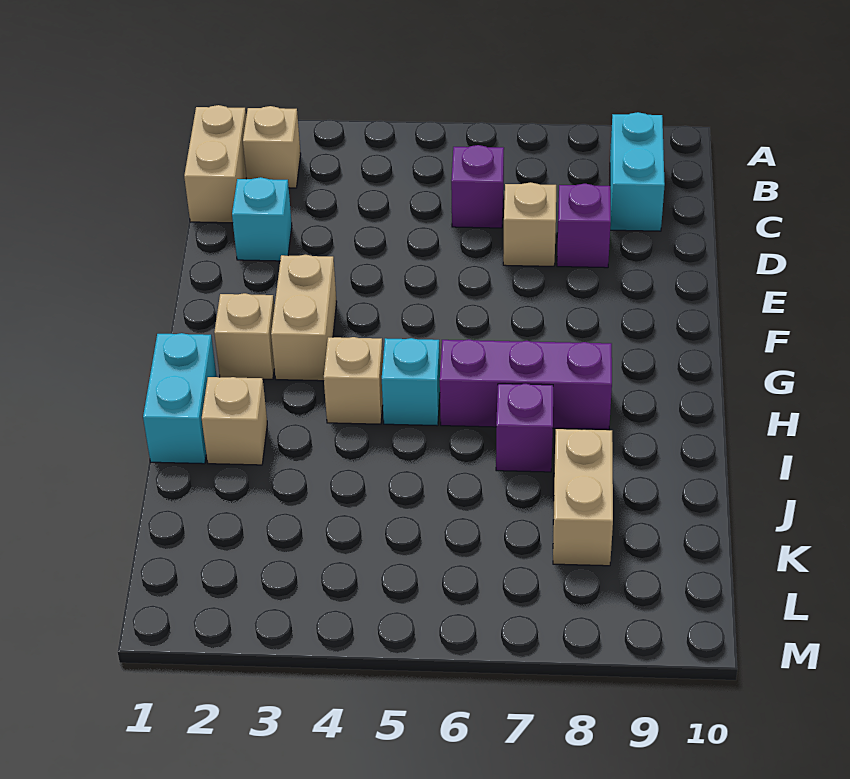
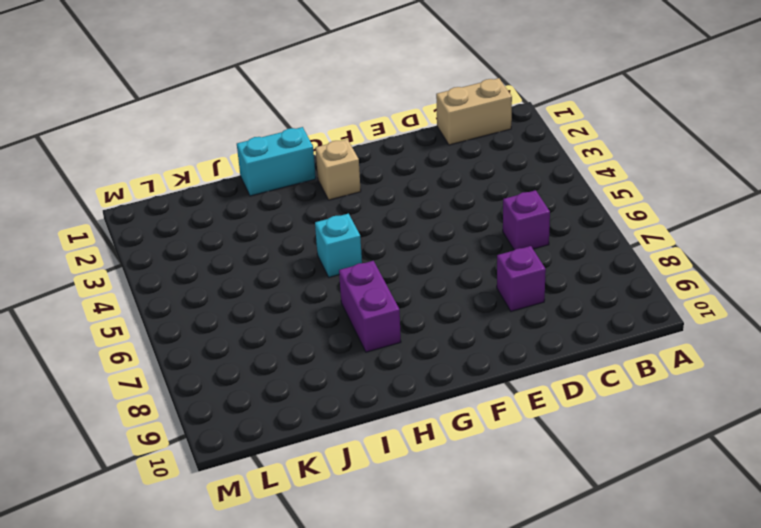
purple brick H7:H8 level 1 -> purple brick H6:H8 level 1
none -> tan brick B2 level 1
none -> cyan brick B9:C9 level 1
none -> cyan brick D2 level 1

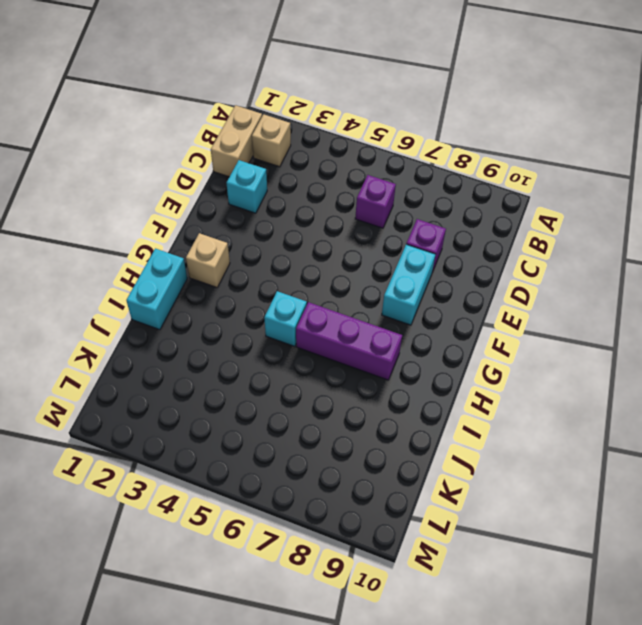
cyan brick E8:F8 level 1 -> cyan brick B9:C9 level 1
none -> tan brick D7 level 1
none -> tan brick F3:G3 level 1
none -> tan brick H4 level 1

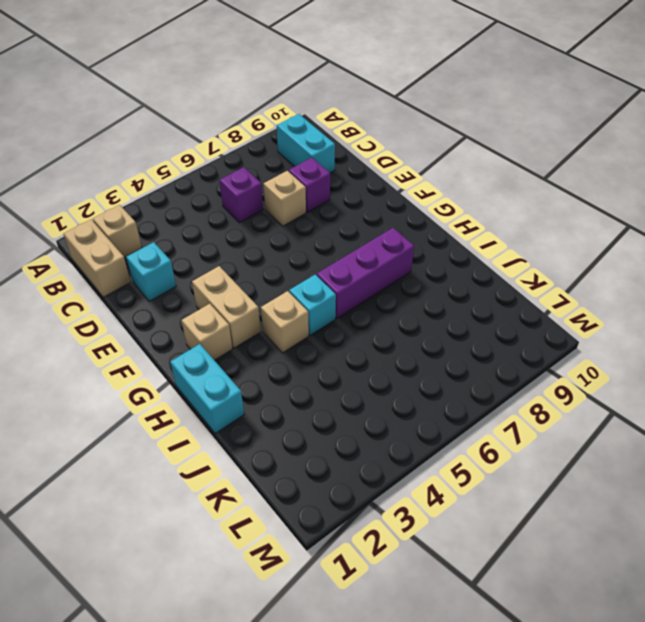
none -> tan brick I2 level 1
none -> purple brick I7 level 1
none -> tan brick J8:K8 level 1

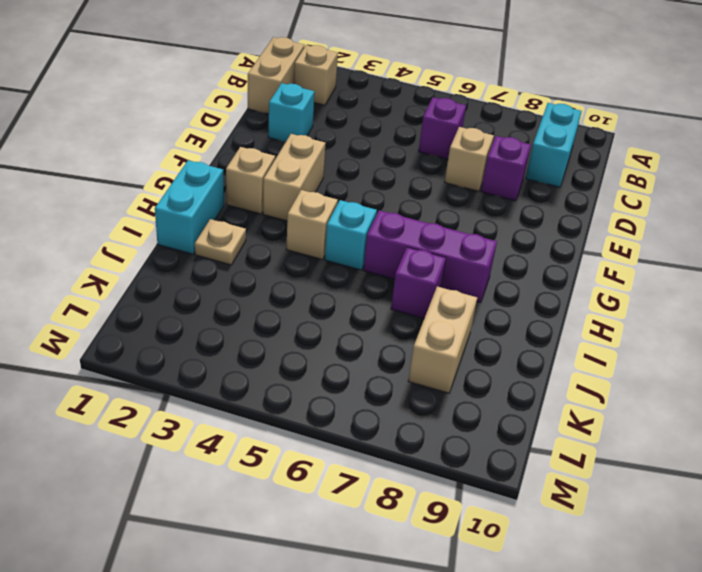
tan plate I2 level 1 -> tan brick I2 level 1

